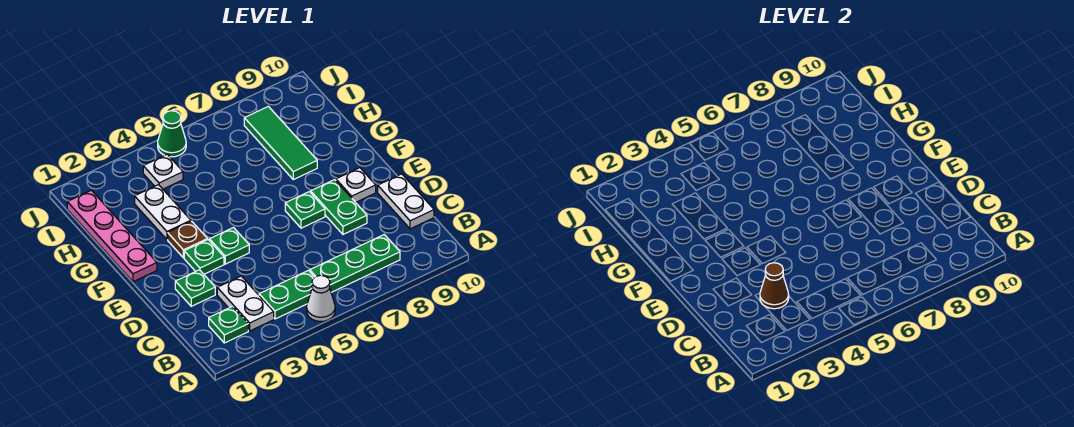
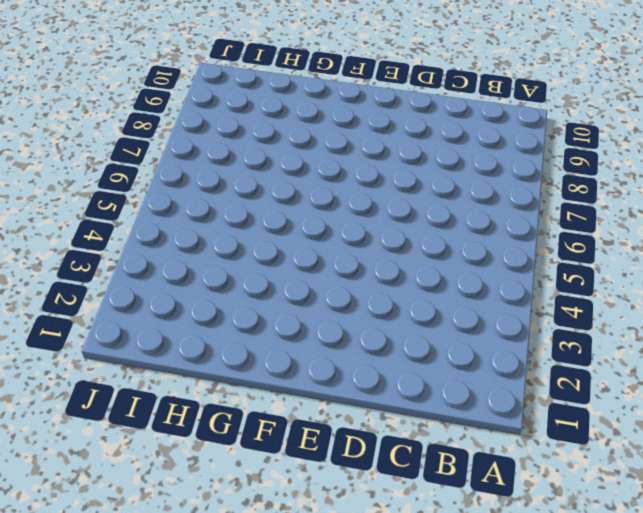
none -> white cone A5 level 1
none -> green plate B2 level 1
none -> white plate B3:C3 level 1

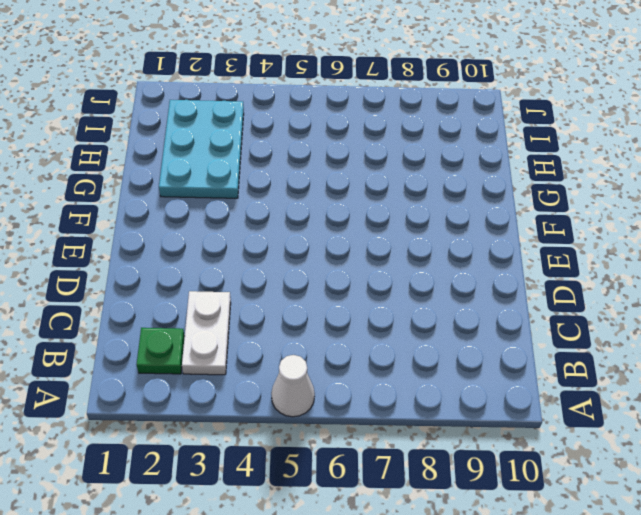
cyan plate G2:I3 level 1 -> white plate G3:H3 level 1
none -> green plate B4:B5 level 1
none -> green plate B6:B8 level 1
none -> white plate C10:D10 level 1

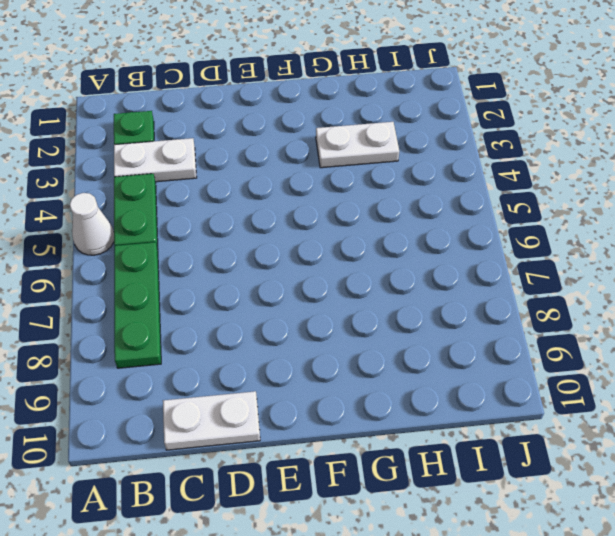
none -> green plate D2 level 1
none -> green plate D8:E8 level 1
none -> green plate E3 level 1

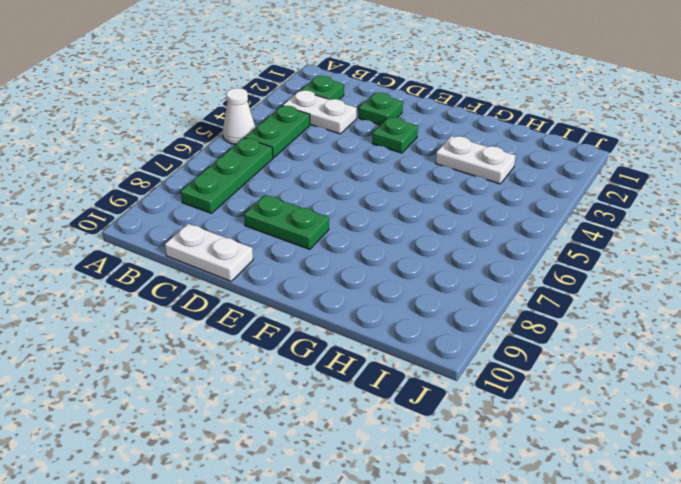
none -> green plate E4 level 1
none -> green plate E7 level 1
none -> white plate E9 level 1

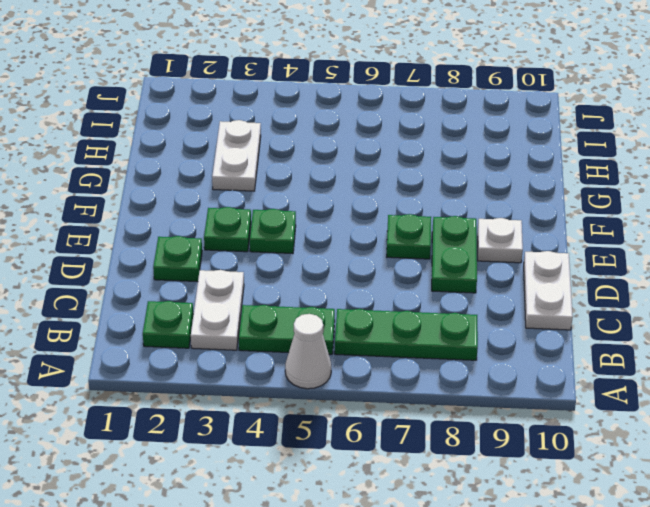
none -> pink plate F1:I1 level 1
none -> brown plate F3 level 1
none -> green tile G8:I8 level 1

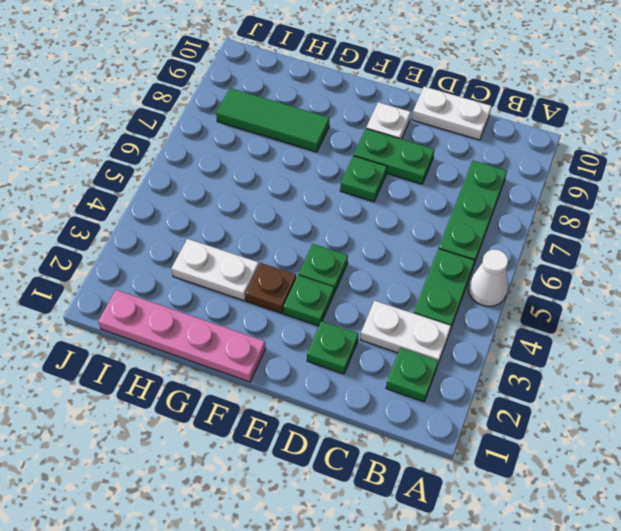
none -> white plate I4 level 1
none -> green cone J5 level 1
none -> brown cone C3 level 2

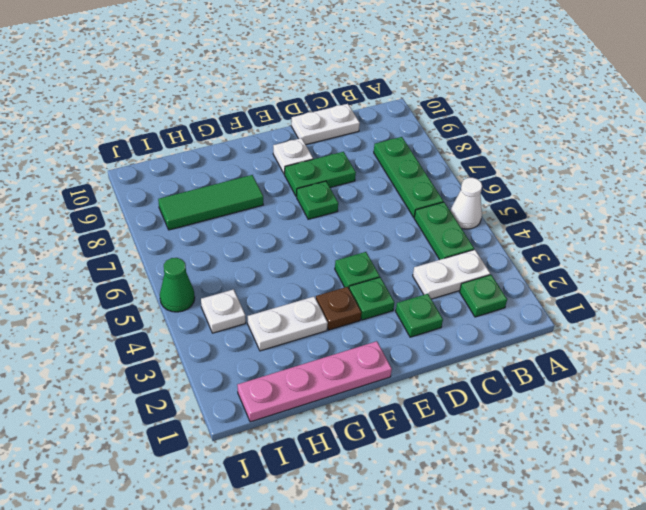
none -> brown cone C3 level 2

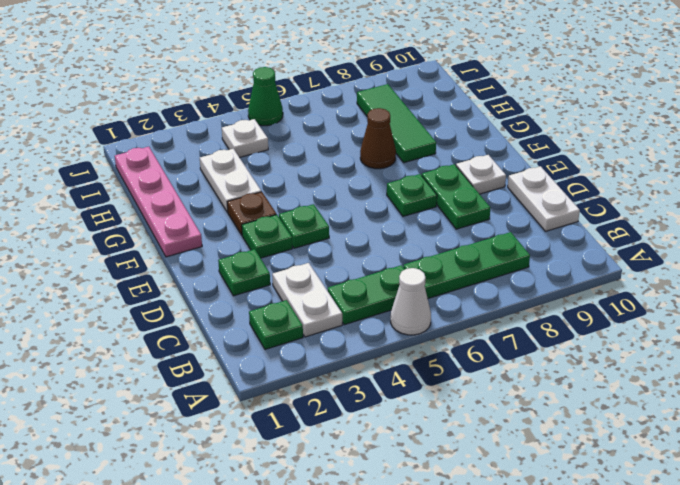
brown cone G7 level 1 -> brown cone C3 level 2

